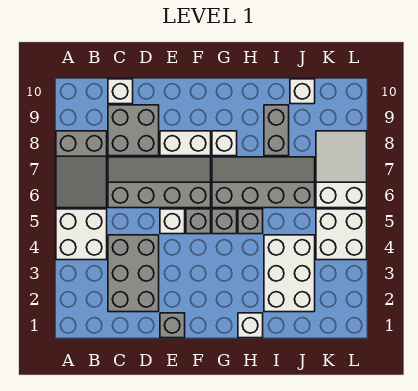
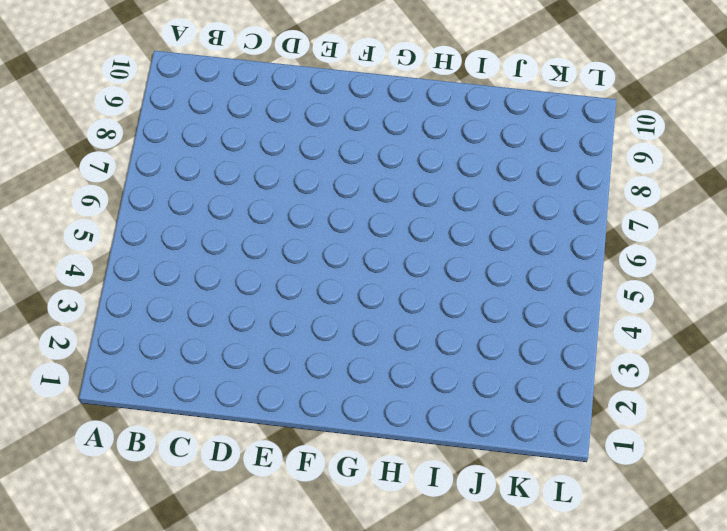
none -> white brick A4:B5 level 1
none -> grey slope A6:B8 level 1 top 8
none -> grey brick C2:D4 level 1

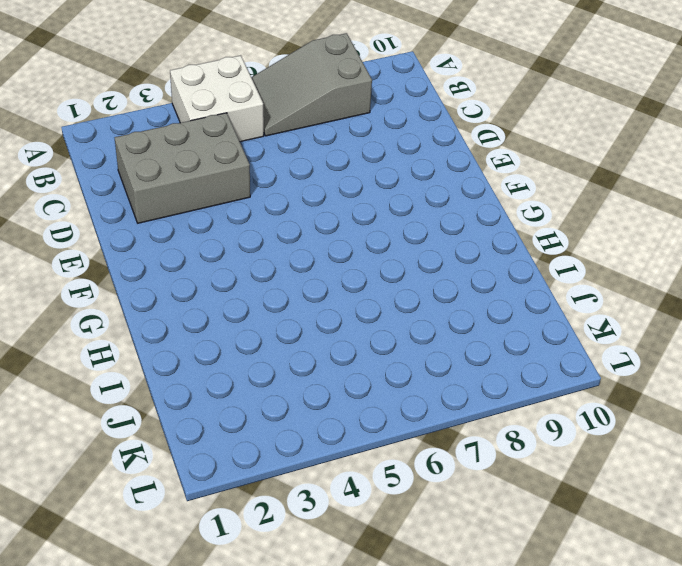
none -> grey slope C6:F7 level 1 top 6
none -> grey brick C8:D9 level 1
none -> white brick C10 level 1

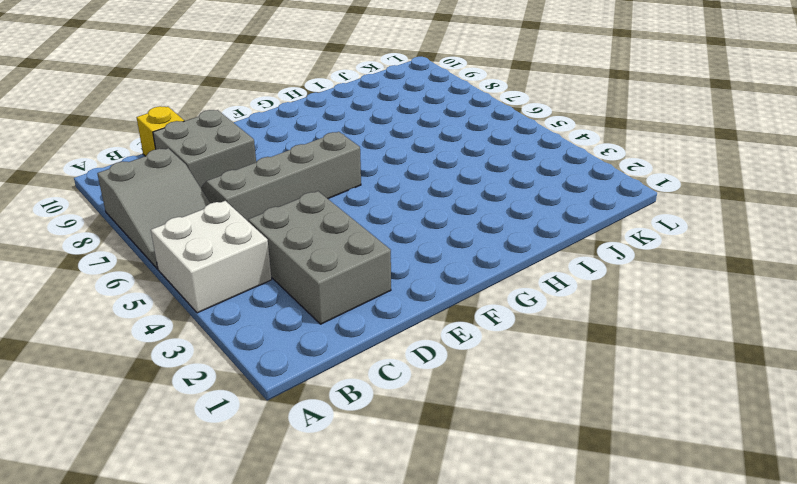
yellow brick C10 level 1 -> white brick C10 level 1
none -> grey brick E1 level 1
none -> white brick E5 level 1
none -> white brick E8:F8 level 1

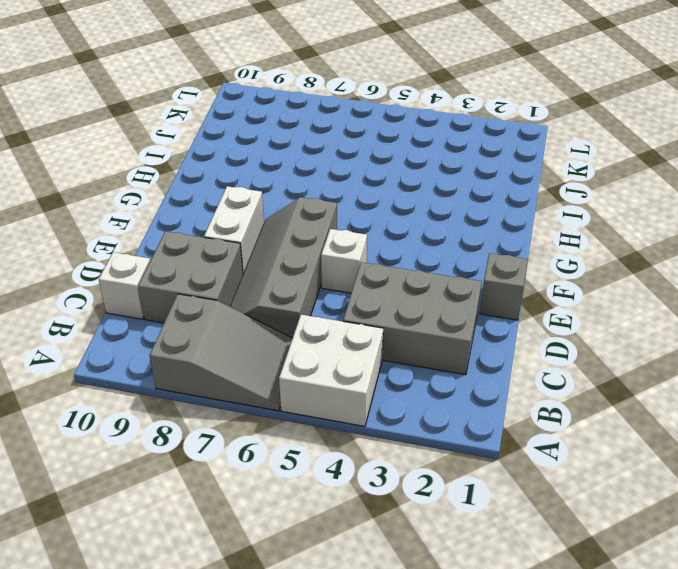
none -> grey brick F5 level 1
none -> grey brick G5 level 1
none -> grey slope G6:J7 level 1 top 6

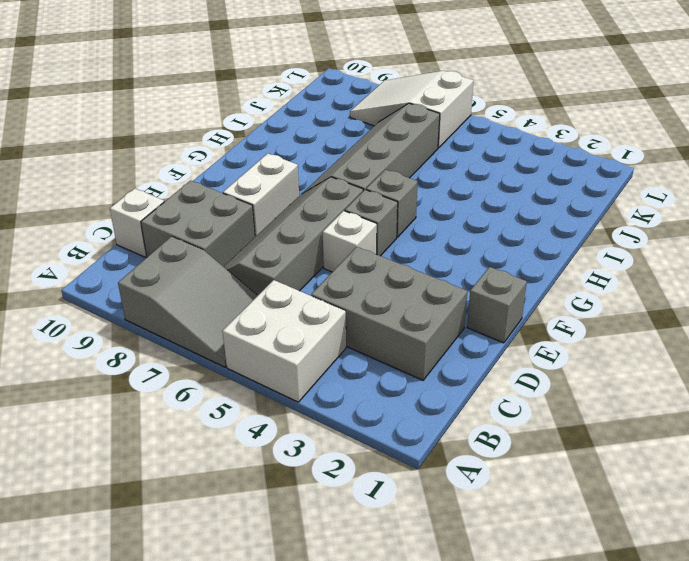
none -> white brick G8 level 1
none -> white brick H1 level 1
none -> grey brick H5 level 1

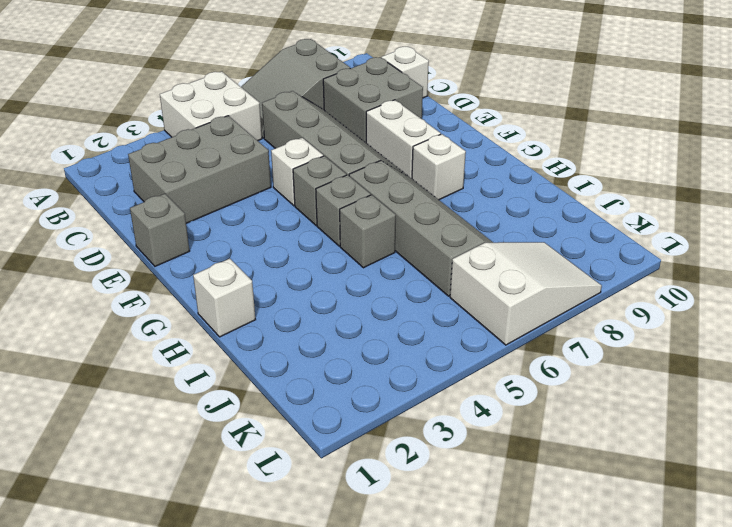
none -> white brick I2:J4 level 1
none -> grey brick I8:I9 level 1
none -> white brick J10 level 1

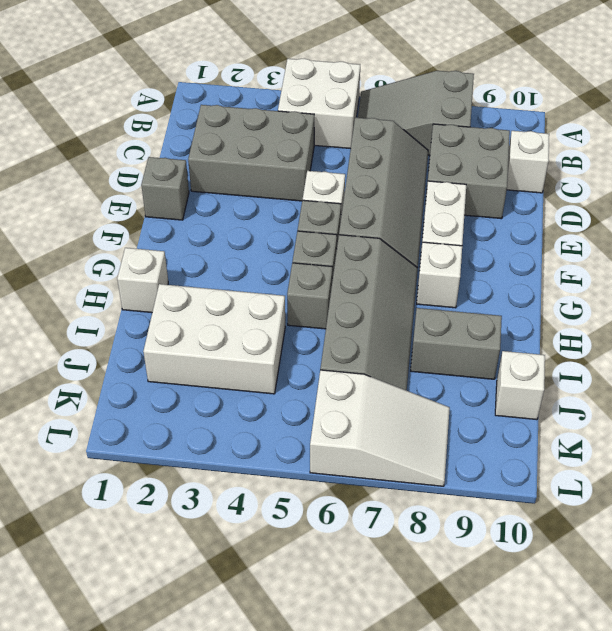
none -> white brick K4:L5 level 1

